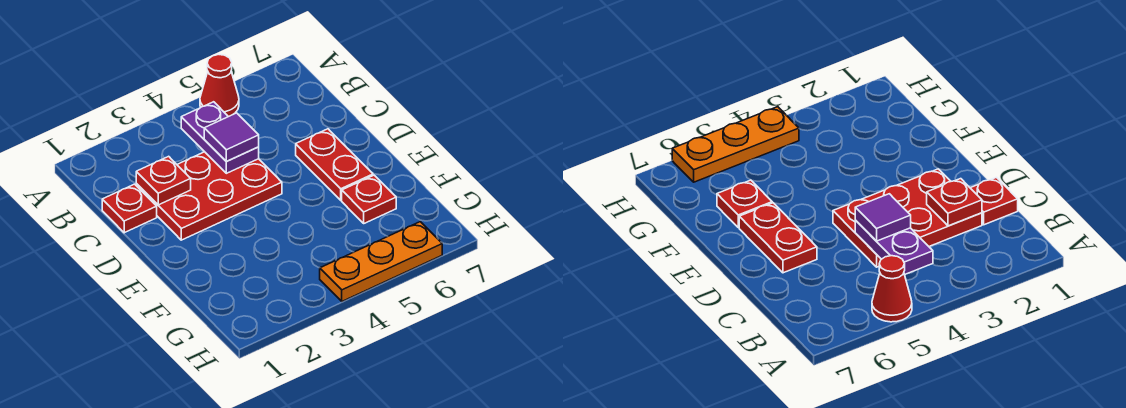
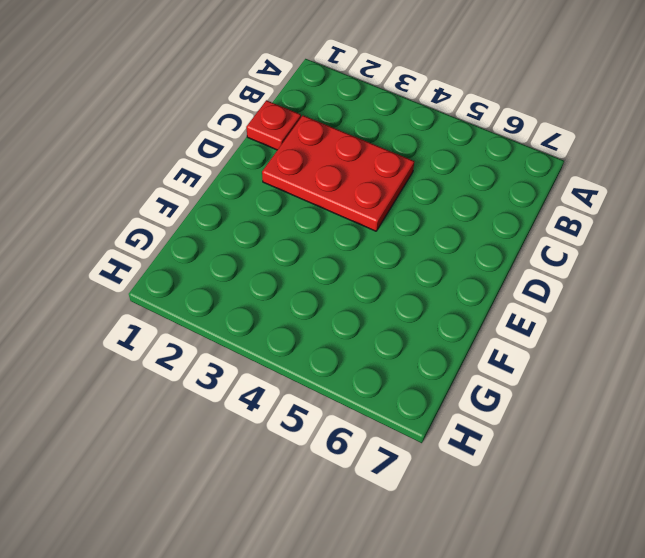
none -> red cone A5 level 1
none -> red plate D6:E6 level 1

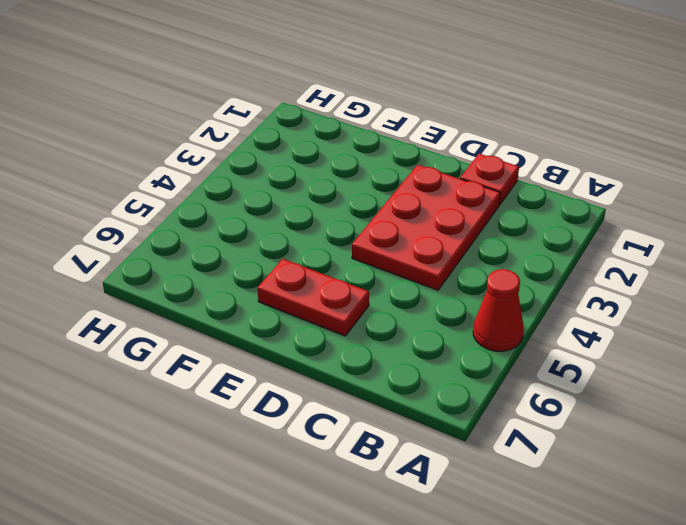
none -> red plate F6 level 1
none -> orange plate H4:H6 level 1

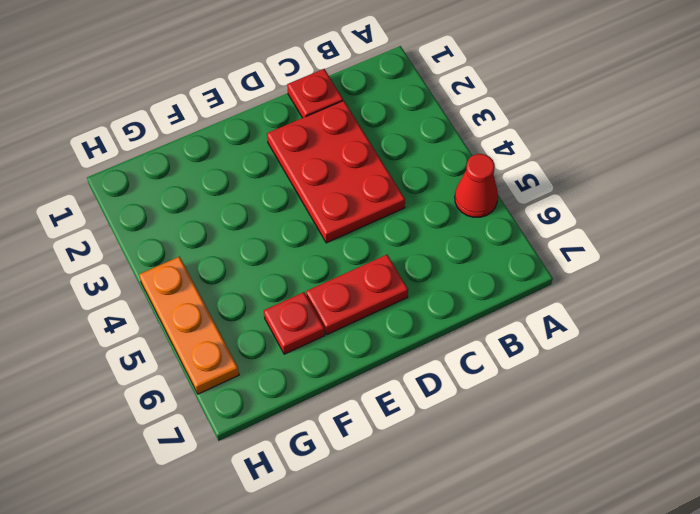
none -> purple plate B4:C4 level 2
none -> red plate C2 level 2

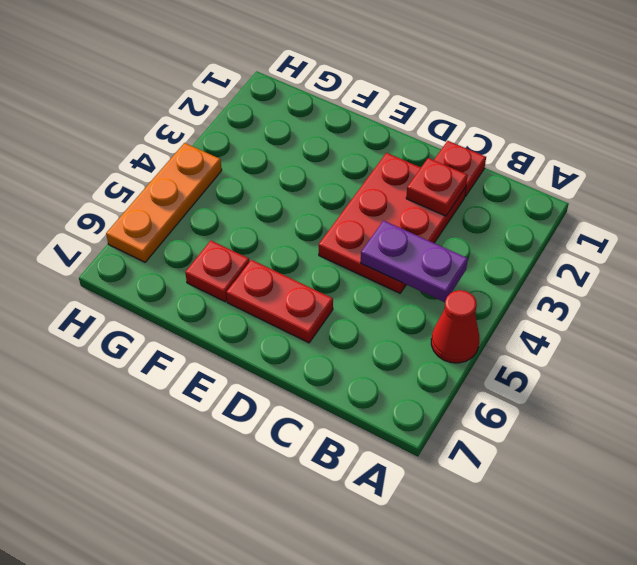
none -> purple tile C4 level 3

